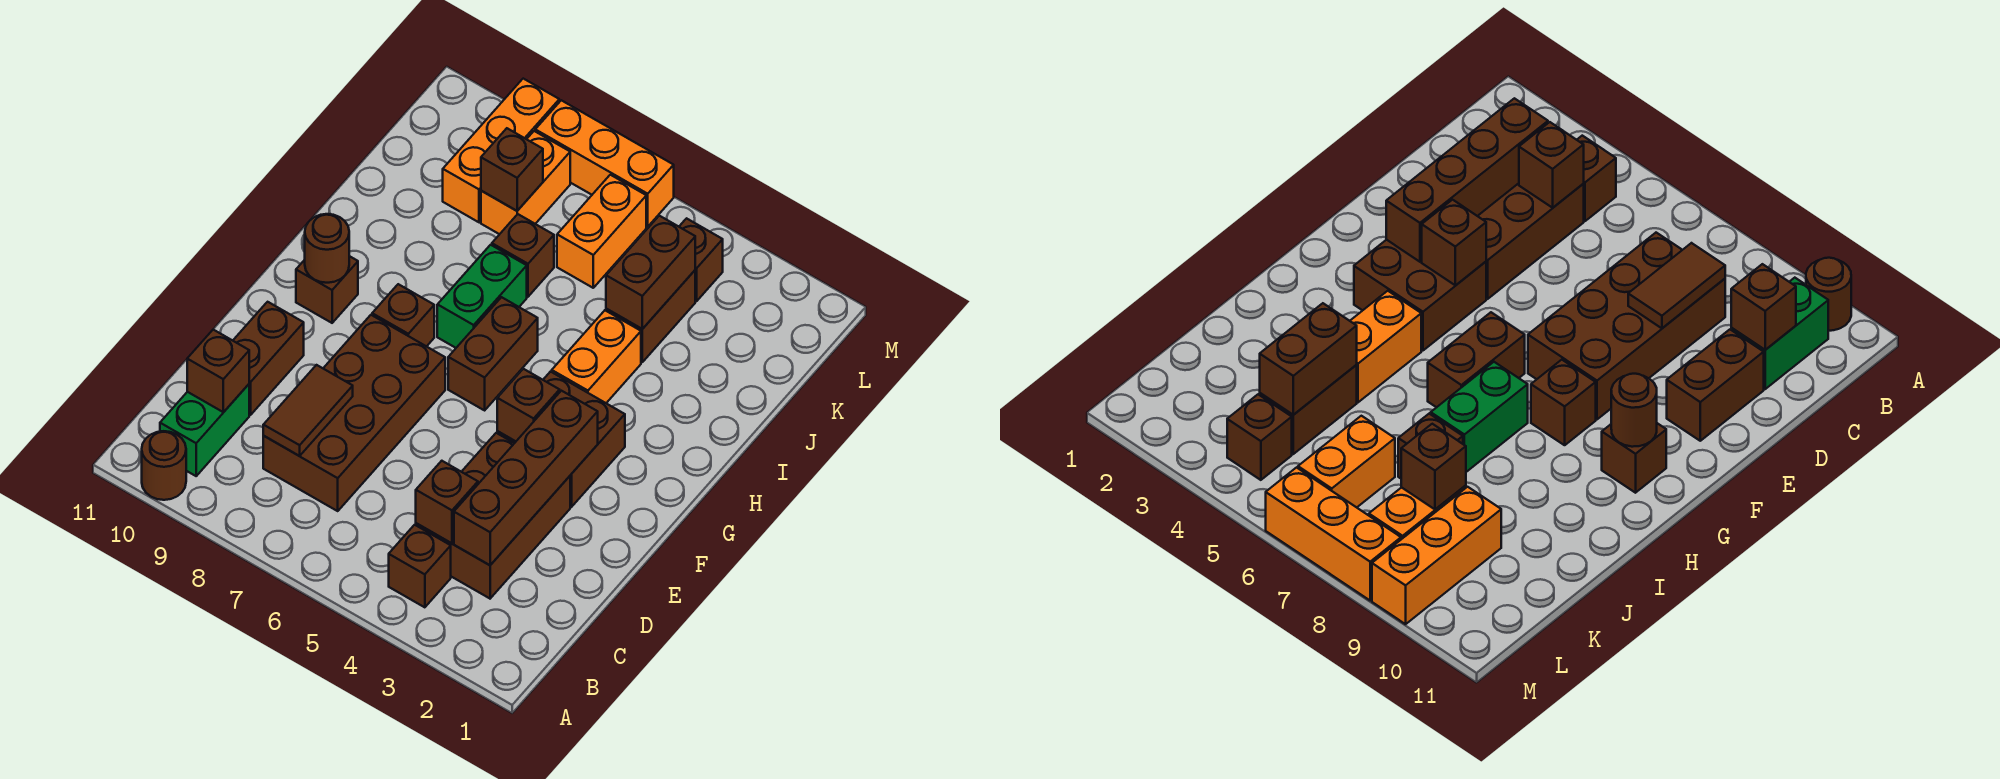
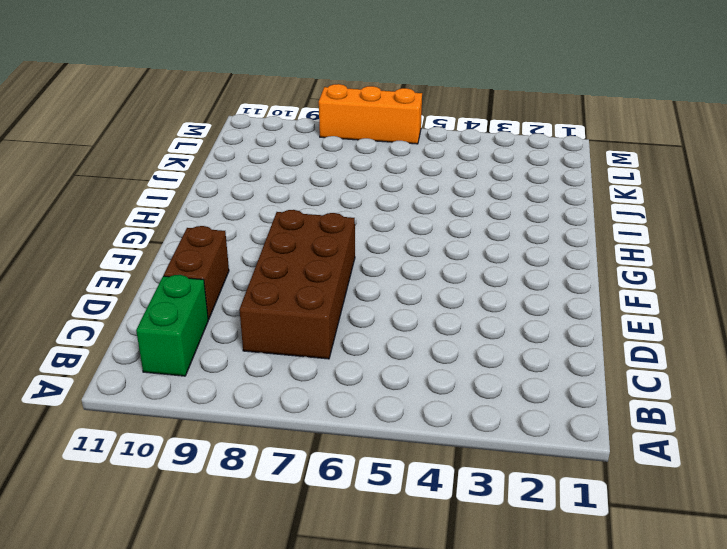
none -> brown round brick A10 level 1
none -> brown brick B4 level 1
none -> brown brick C3:E4 level 1

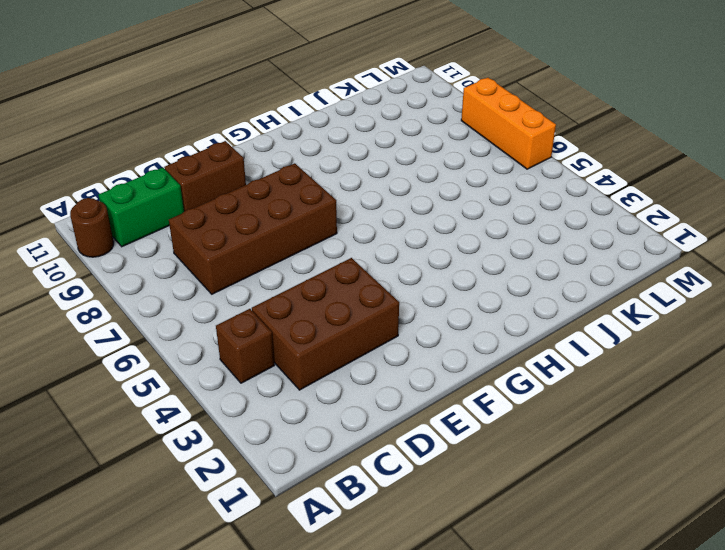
none -> brown brick F3:G4 level 1
none -> brown brick G6:H6 level 1
none -> brown brick G8 level 1

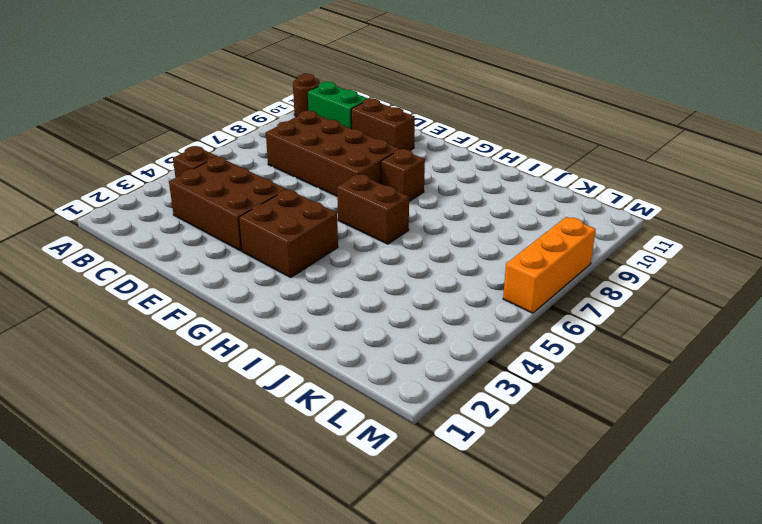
none -> brown brick G10 level 1
none -> orange brick H4:I4 level 1
none -> green brick H7:I7 level 1

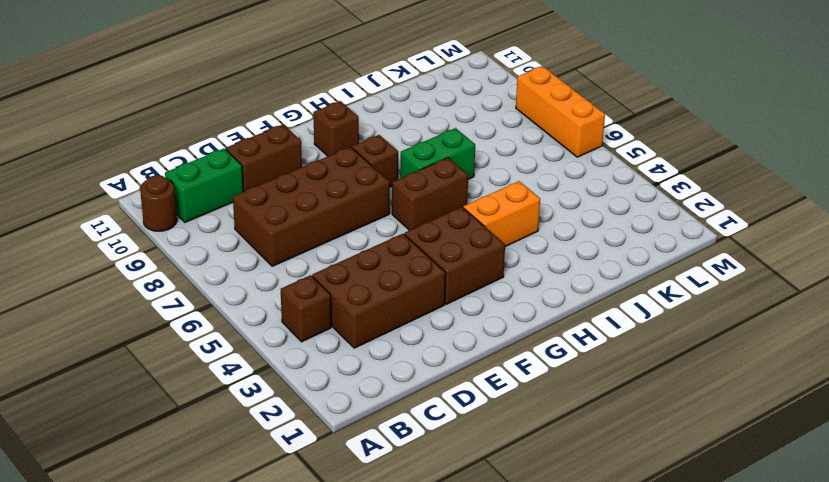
none -> brown brick J4:K4 level 1
none -> brown brick J7 level 1
none -> orange brick K6:L6 level 1

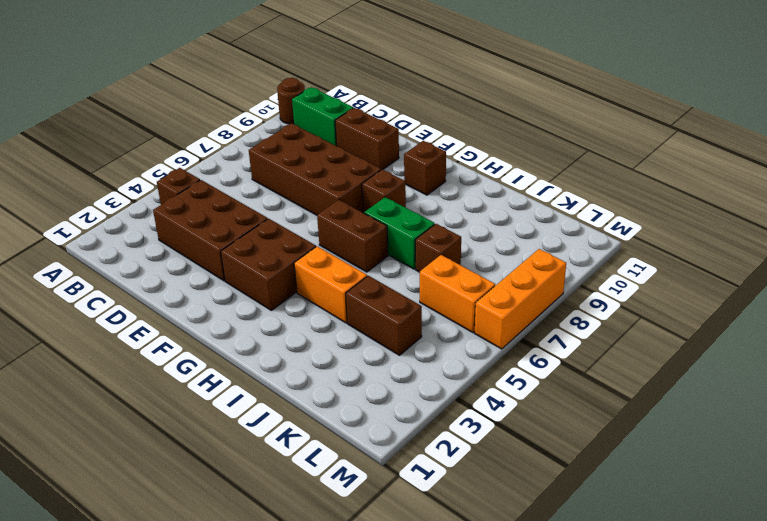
none -> orange brick K8:L8 level 1
none -> orange brick K9:M9 level 1
none -> brown brick L4 level 1

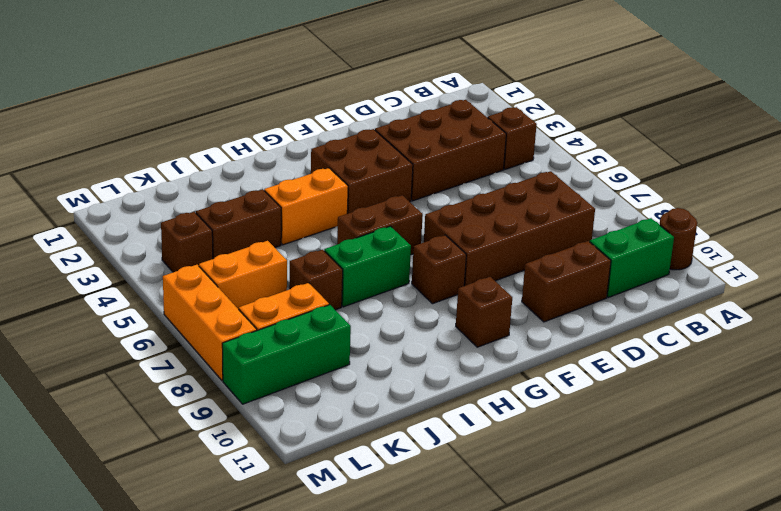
green brick K9:M9 level 1 -> orange brick K9:M9 level 1
none -> brown brick C3:F3 level 2
none -> brown brick C4 level 2
none -> brown tile C8:D8 level 2

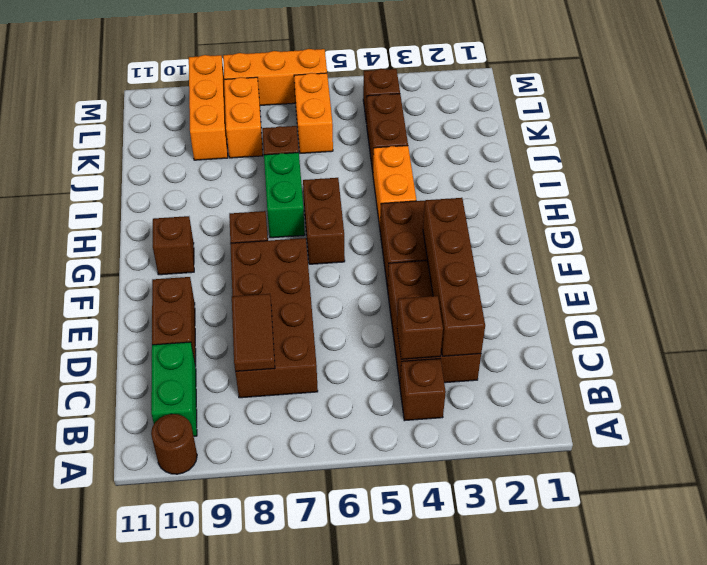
none -> brown brick C10 level 2
none -> brown brick F4 level 2
none -> brown round brick G10 level 2

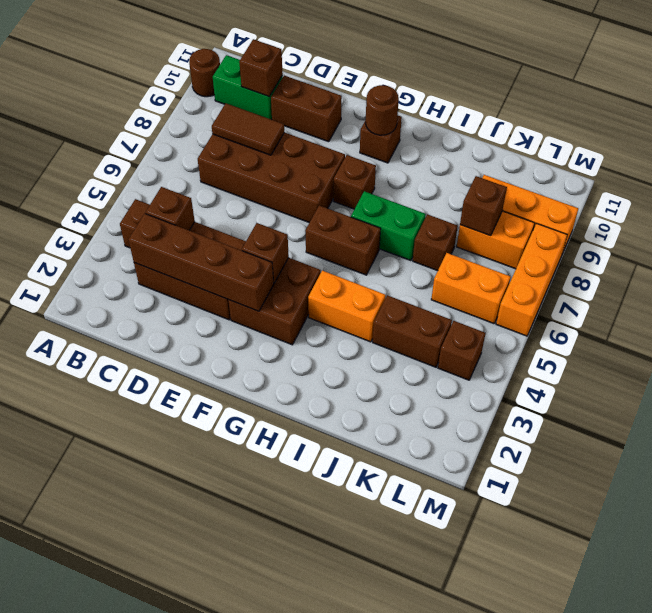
none -> brown brick J4:K4 level 2

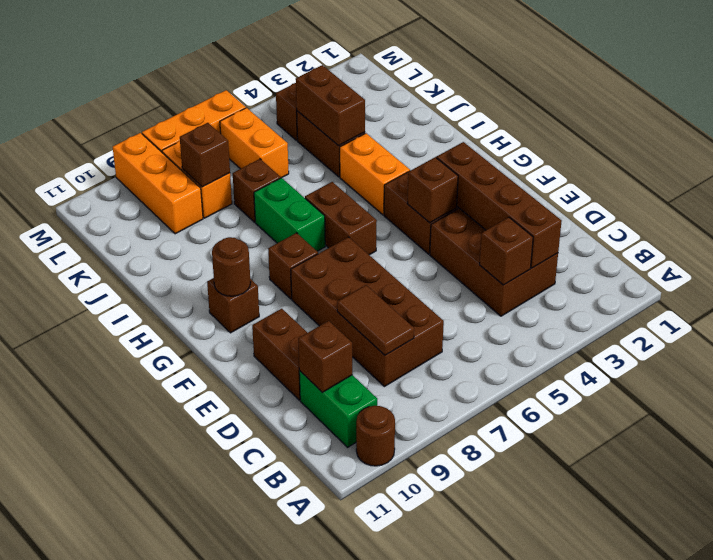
none -> brown brick B4 level 1

